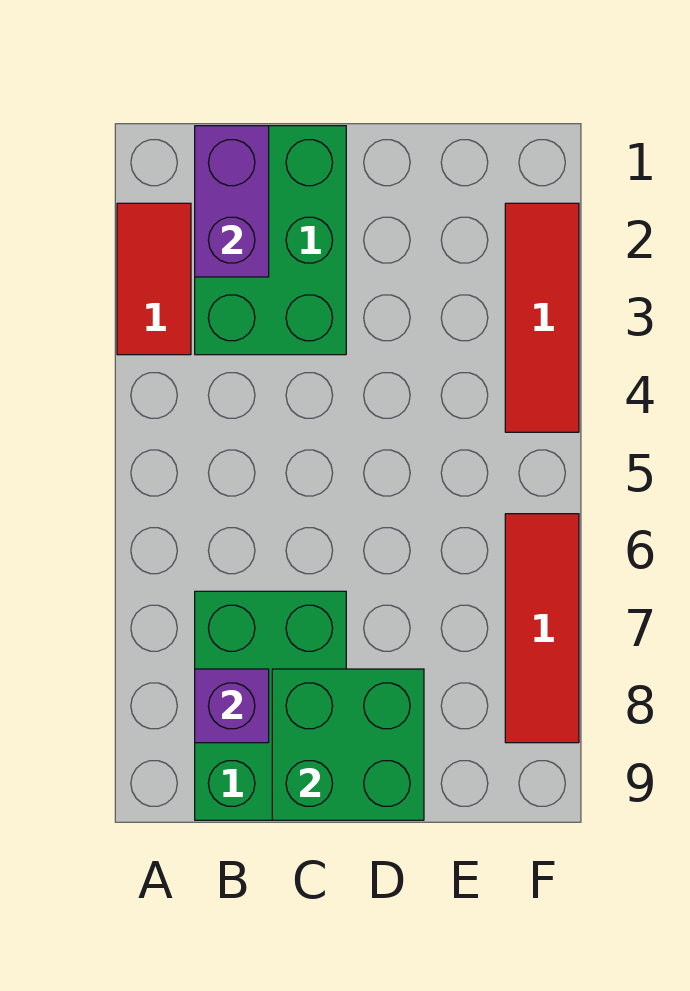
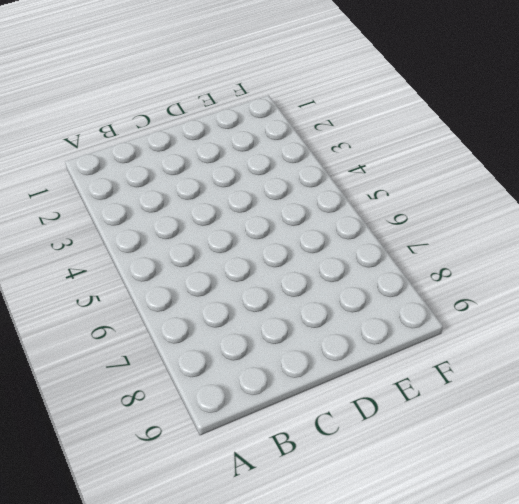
none -> red tile A2:A3 level 1
none -> green brick B1:C3 level 1

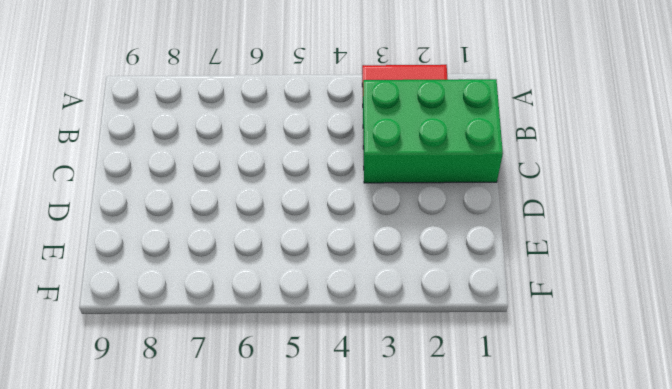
none -> green brick B7:C9 level 1
none -> red tile F2:F4 level 1

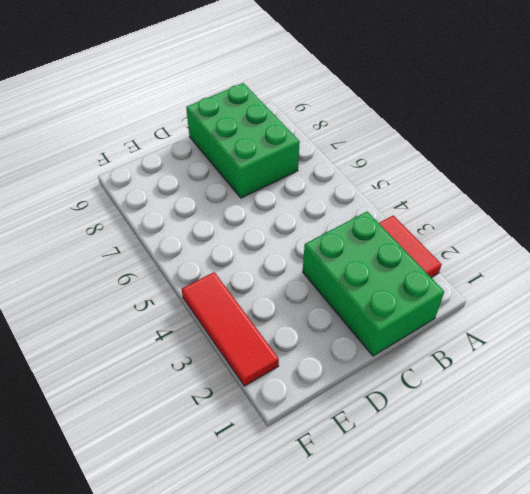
none -> red tile F6:F8 level 1
none -> purple brick B1:B2 level 2

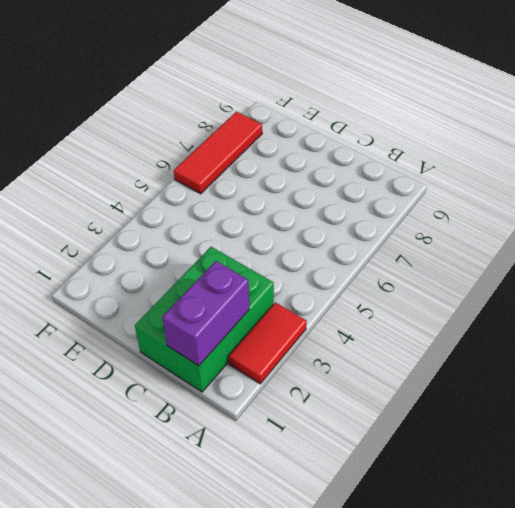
none -> green brick B7:C9 level 1
none -> red tile F2:F4 level 1

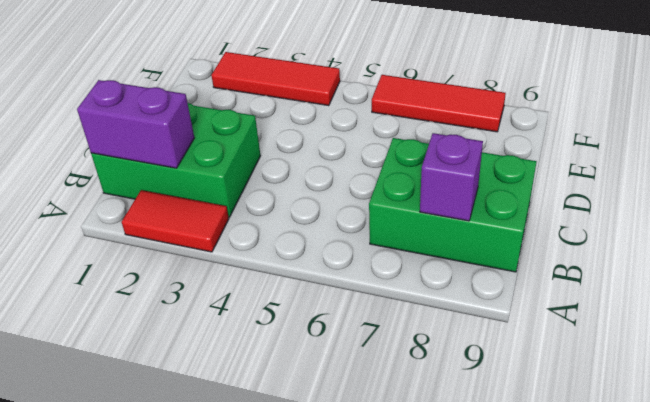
none -> green brick C8:D9 level 2

